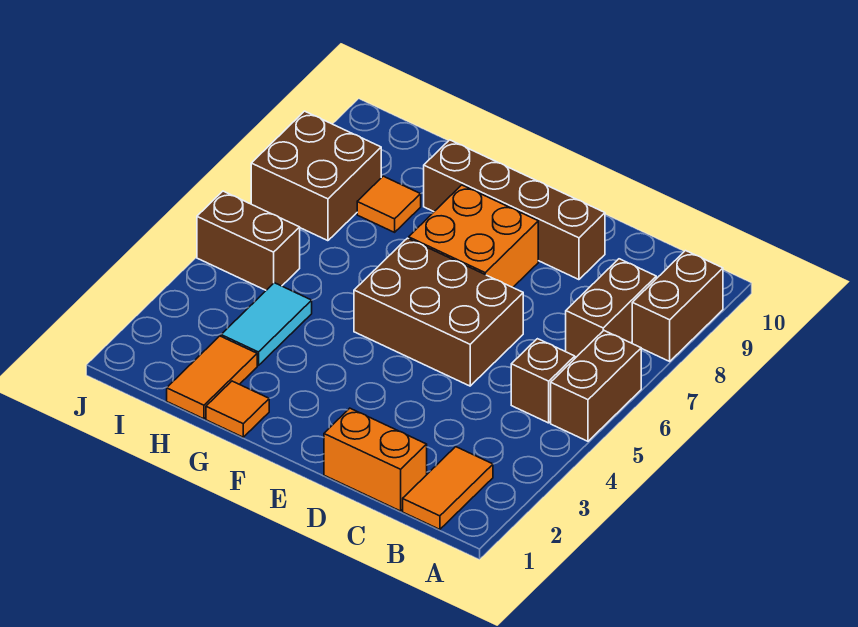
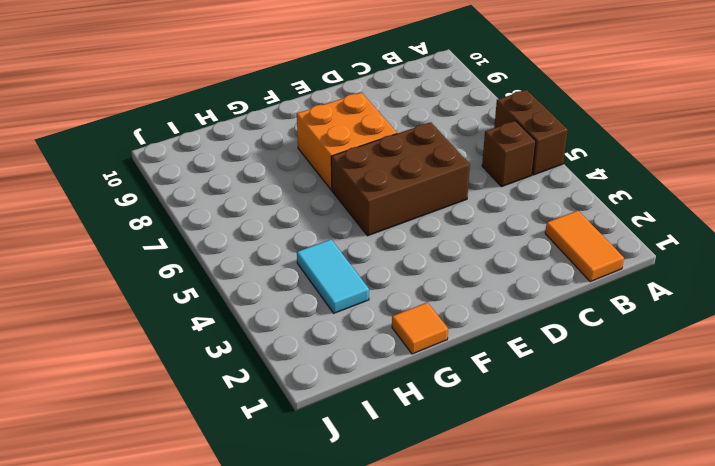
none -> brown brick A8:A9 level 1
none -> brown brick B7:B8 level 1
none -> orange brick C1:D1 level 1

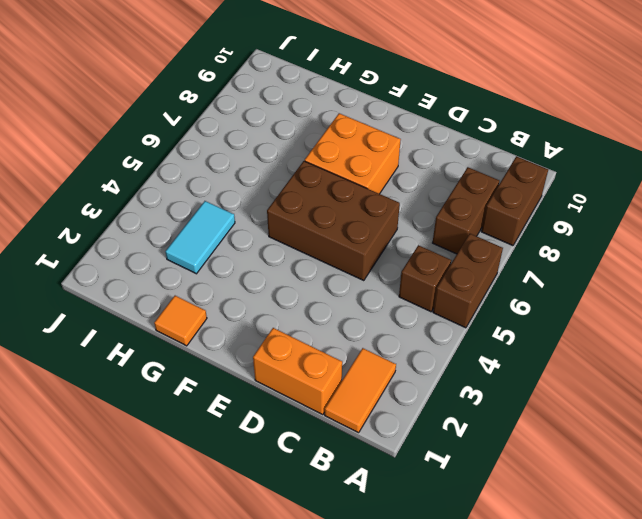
none -> brown brick D9:G9 level 1
none -> orange tile H1:H2 level 1
none -> orange tile H8 level 1

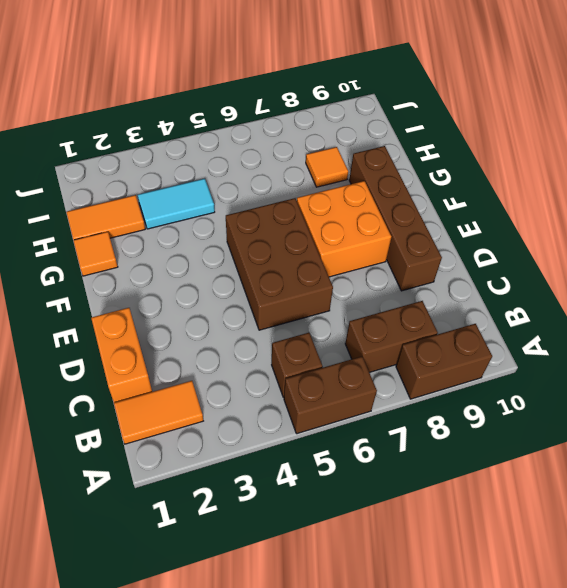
none -> brown brick I5:J5 level 1
none -> brown brick I7:J8 level 1

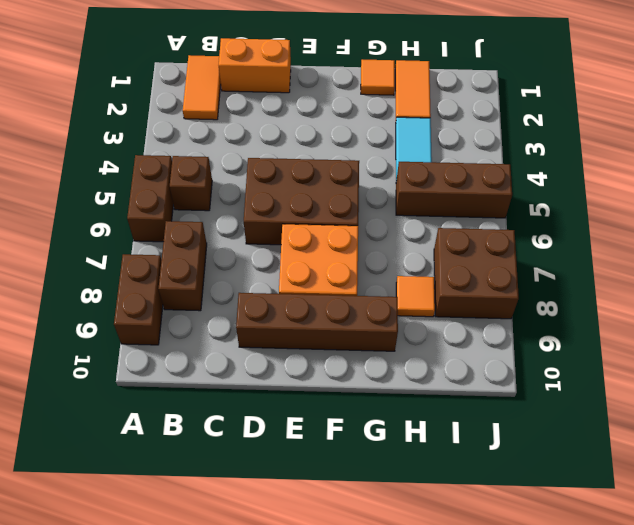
brown brick H5:J5 level 1 -> brown brick I5:J5 level 1

